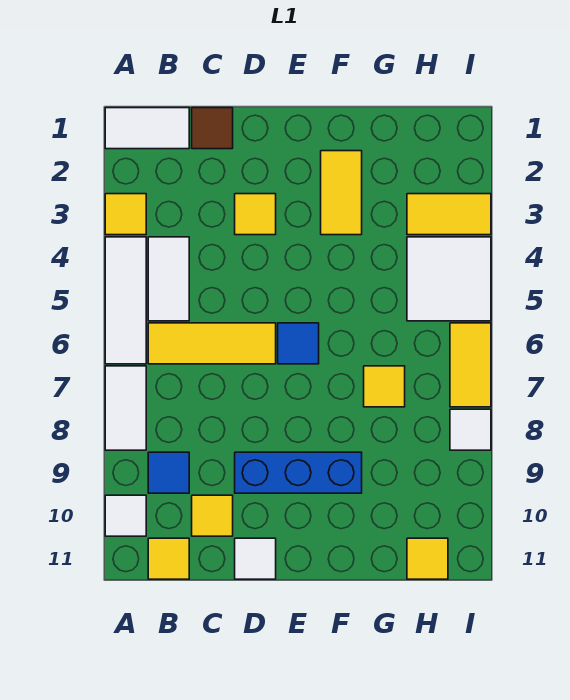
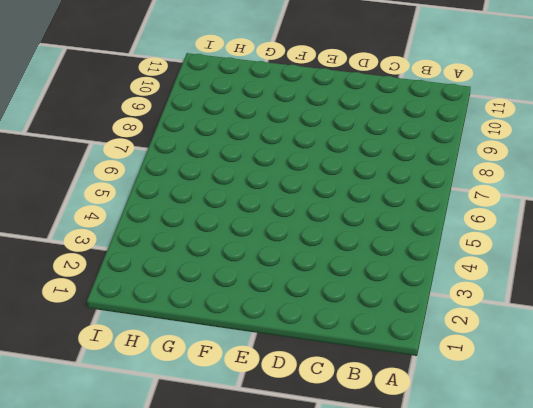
none -> white tile A1:B1 level 1
none -> yellow tile A3 level 1
none -> white tile A4:A6 level 1

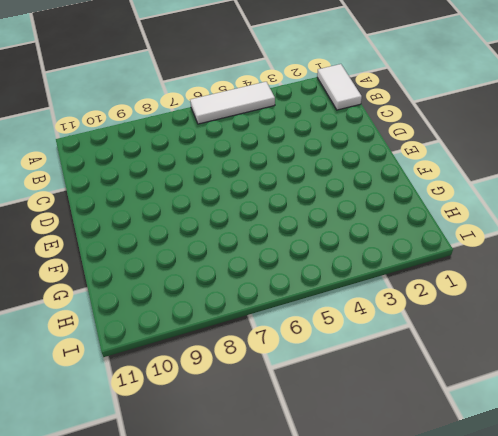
none -> yellow tile A3 level 1
none -> white tile A7:A8 level 1
none -> white tile A10 level 1

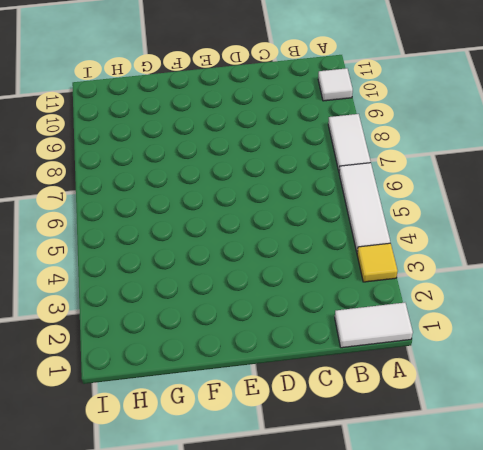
none -> white tile B4:B5 level 1
none -> yellow tile B6:D6 level 1
none -> blue tile B9 level 1

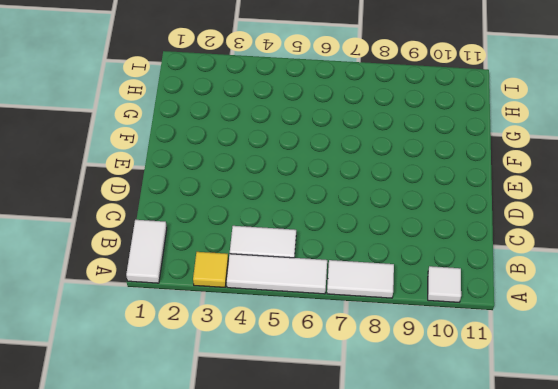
none -> yellow tile B6:D6 level 1
none -> blue tile B9 level 1
none -> yellow tile B11 level 1

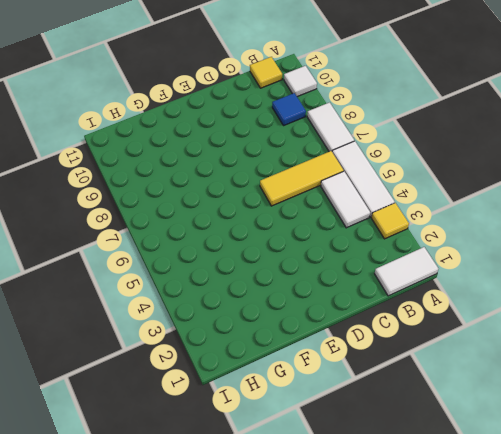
none -> brown tile C1 level 1
none -> yellow tile C10 level 1
none -> yellow tile D3 level 1

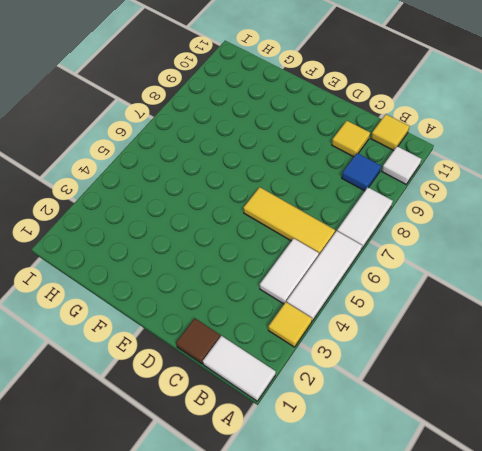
none -> yellow tile D3 level 1
none -> blue brick D9:F9 level 1
none -> white tile D11 level 1

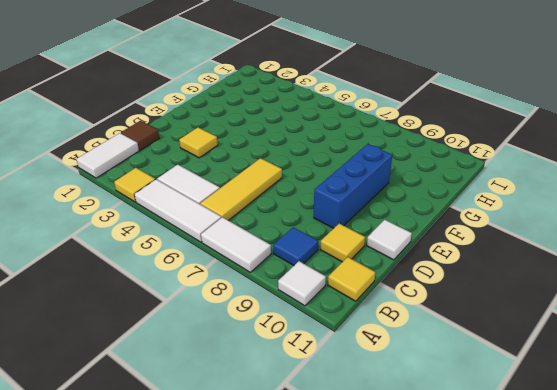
none -> blue tile E6 level 1
none -> yellow tile F2:F3 level 1
none -> yellow tile G7 level 1

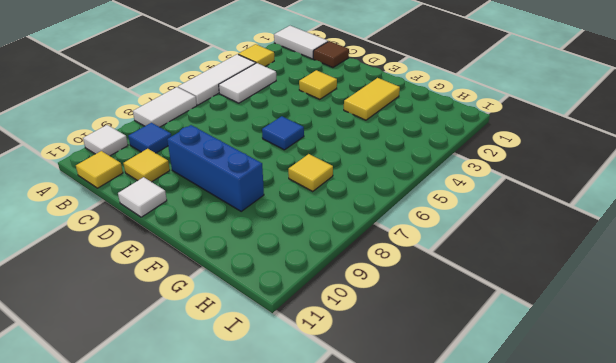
none -> yellow tile B6:D6 level 1
none -> yellow tile H3:I3 level 1
none -> white tile H4:I5 level 1

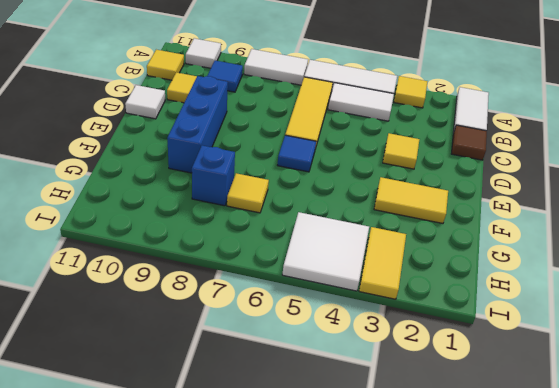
blue brick G8 level 1 -> none
none -> yellow tile H11 level 1
none -> yellow tile I6:I7 level 1
none -> white tile I8 level 1

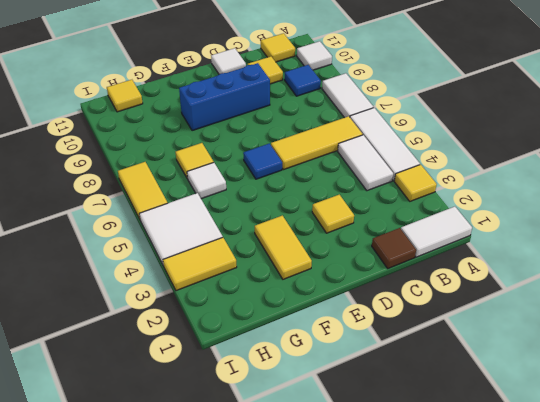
white tile G6 level 1 -> white tile I8 level 1

